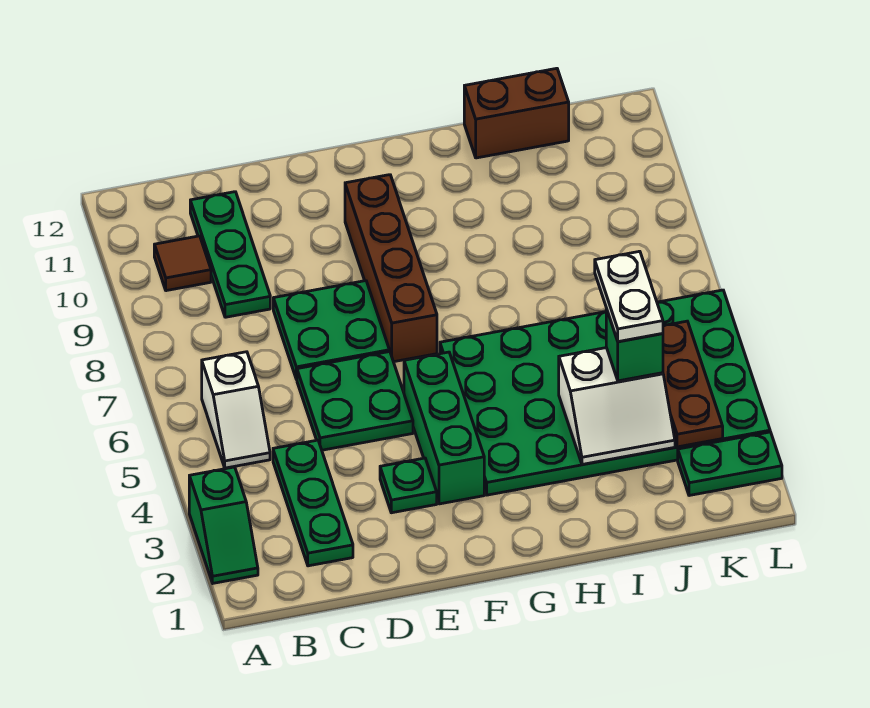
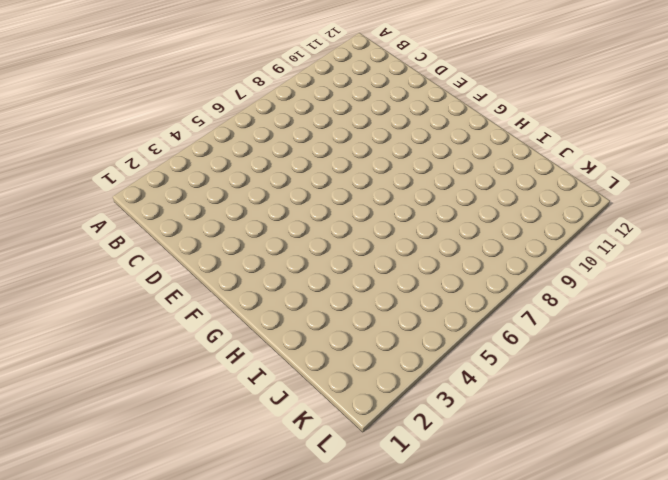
none -> green slope A2:A3 level 1 top 3
none -> white slope B5:B6 level 1 top 6
none -> brown tile B10 level 1

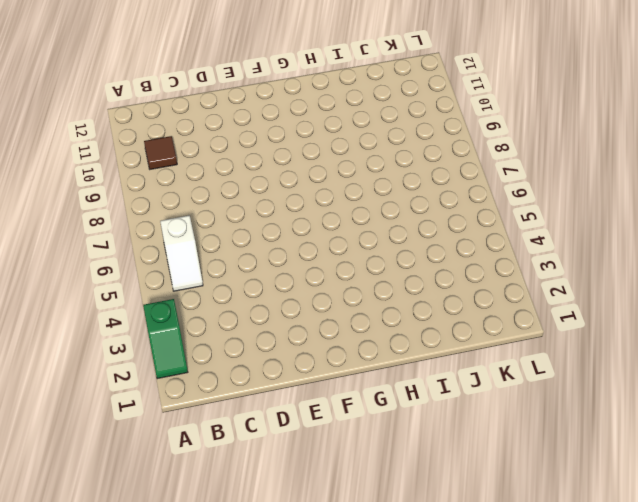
none -> green plate C2:C4 level 1
none -> green plate C9:C11 level 1
none -> green plate D5:E6 level 1

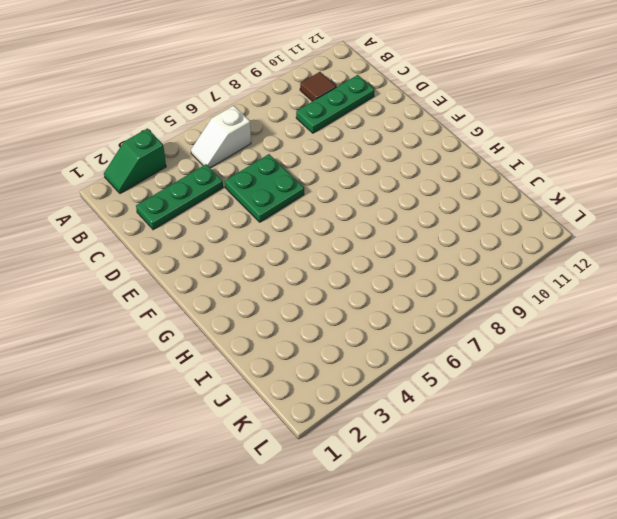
none -> green plate D7:E8 level 1
none -> green plate E3 level 1
none -> green brick F3:F5 level 1

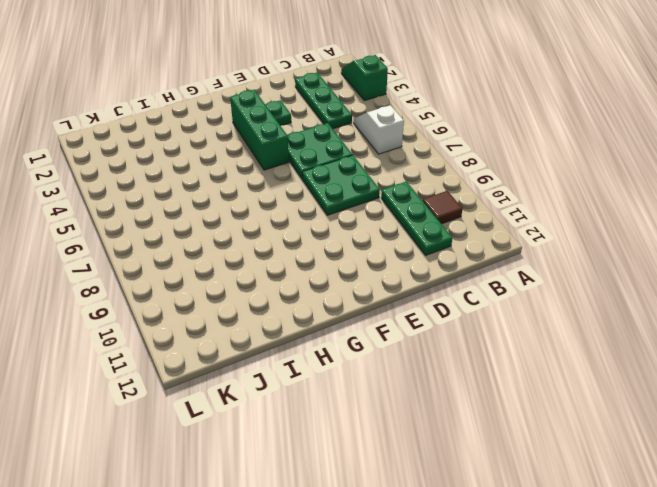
none -> brown brick F7:F10 level 1
none -> green plate G3:L6 level 1
none -> brown brick I12:J12 level 1

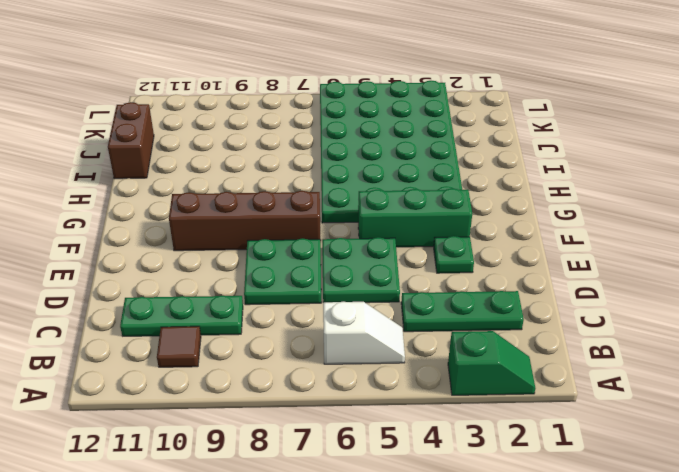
none -> green plate K2:L2 level 1
none -> white slope I3:J4 level 2 top 4
none -> brown plate K3:K5 level 2

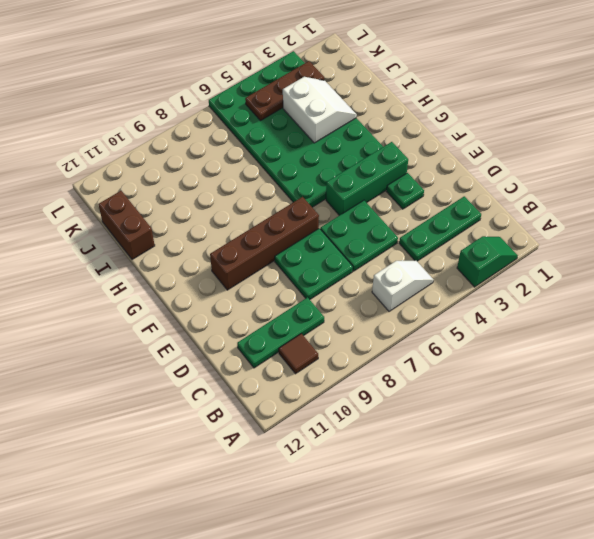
none -> green plate K2:L2 level 1
none -> green brick J4 level 3
none -> white plate J4:J5 level 4

